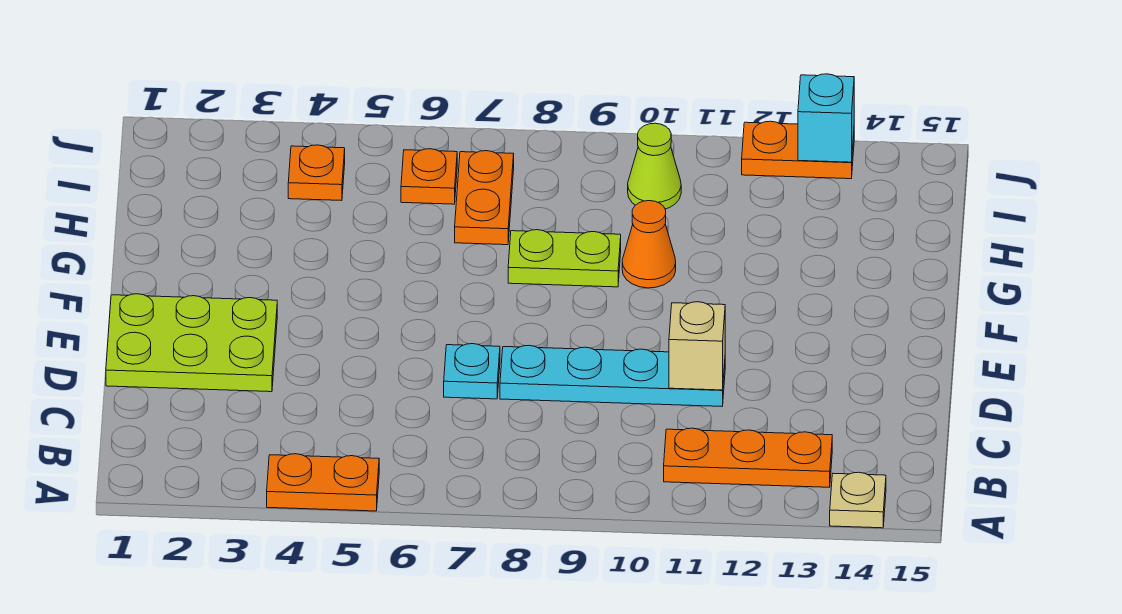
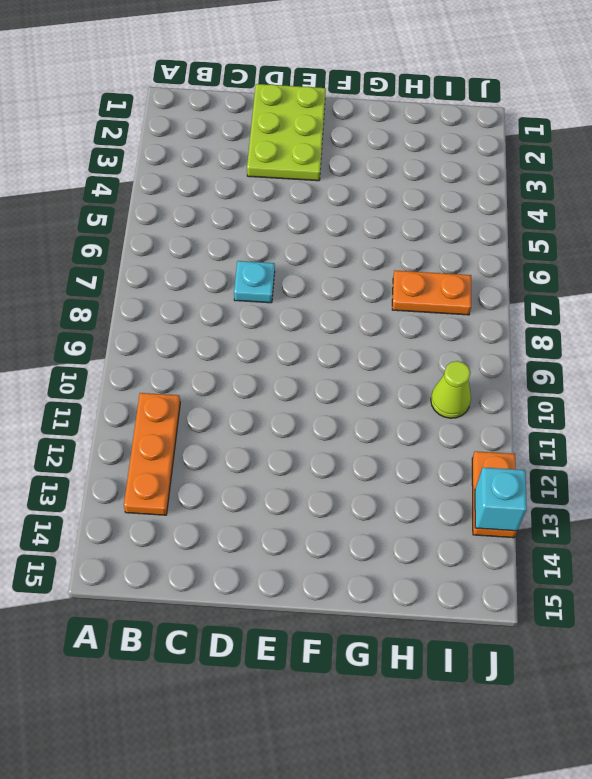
none -> orange plate A4:A5 level 1
none -> tan plate A14 level 1
none -> cyan plate D8:D11 level 1

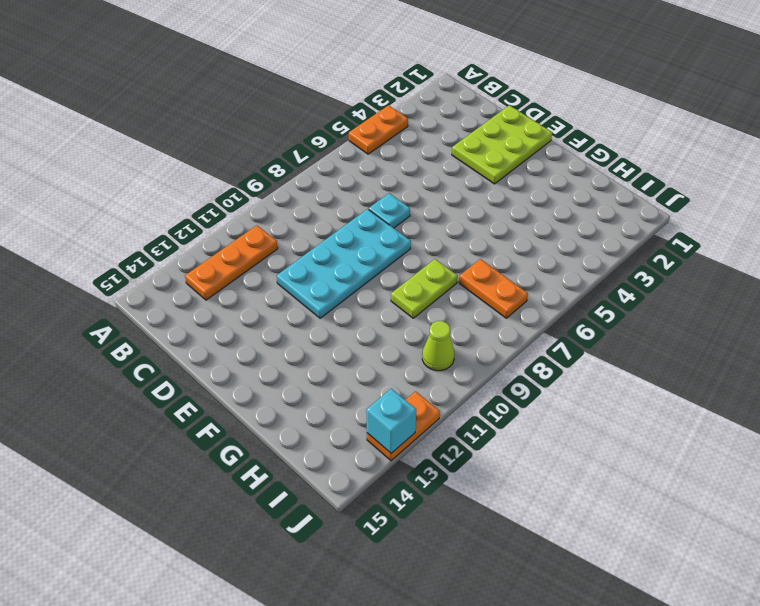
cyan plate D8:E11 level 1 -> cyan plate D8:D11 level 1
none -> tan plate A14 level 1
none -> orange cone G10 level 1
none -> orange plate I4 level 1

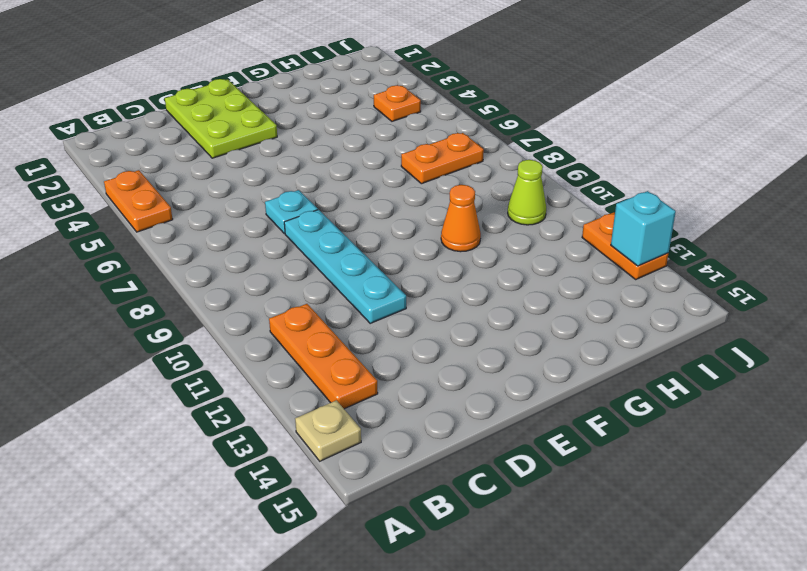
none -> lime plate G8:G9 level 1
none -> orange plate I6 level 1
none -> tan brick D11 level 2

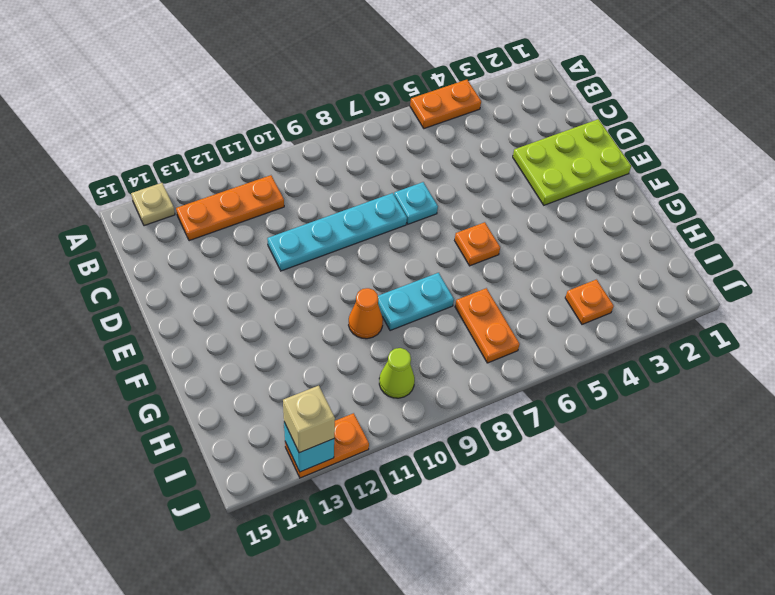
orange plate F6 level 1 -> orange plate I6 level 1
cyan plate G8:G9 level 1 -> lime plate G8:G9 level 1
tan brick J13 level 3 -> tan brick D11 level 2

